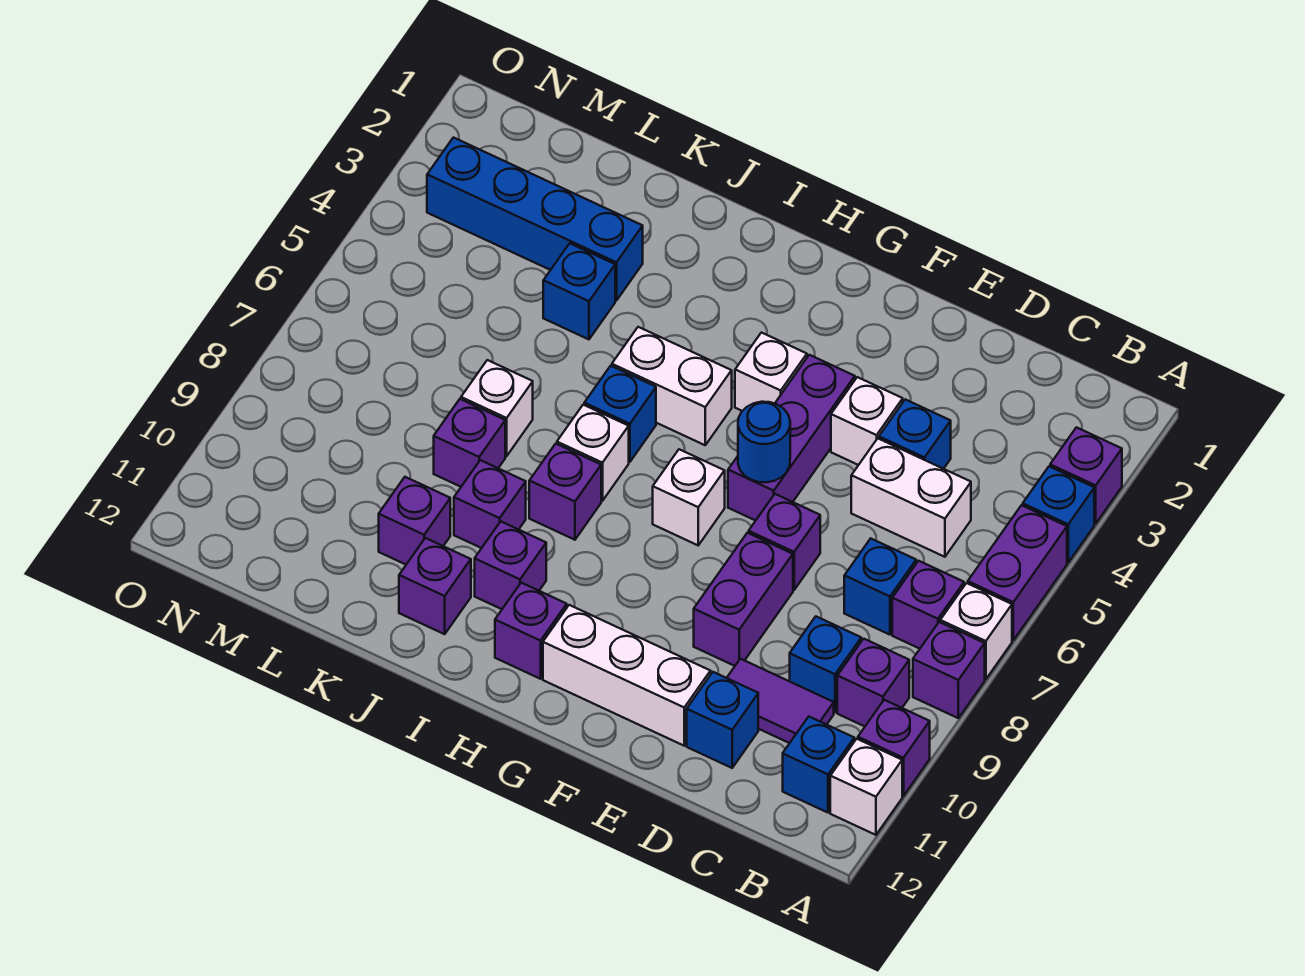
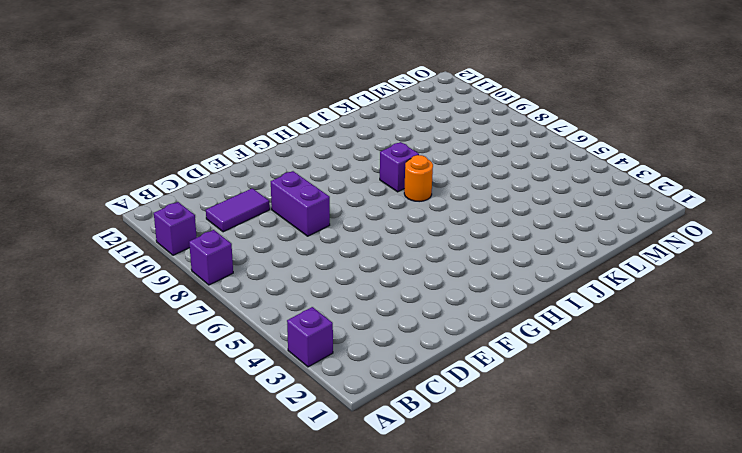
orange round brick I7 level 1 -> white brick I7 level 1
none -> blue brick A4 level 1
none -> purple brick A5:A6 level 1
none -> white brick A7 level 1
none -> white brick A11 level 1

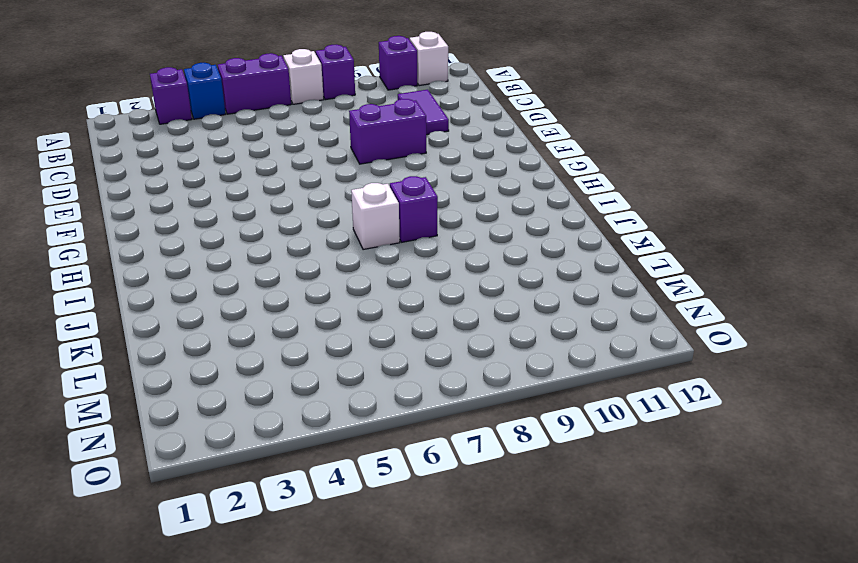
none -> purple brick B7 level 1
none -> purple brick B9 level 1
none -> blue brick B11 level 1
none -> white brick C5:D5 level 1

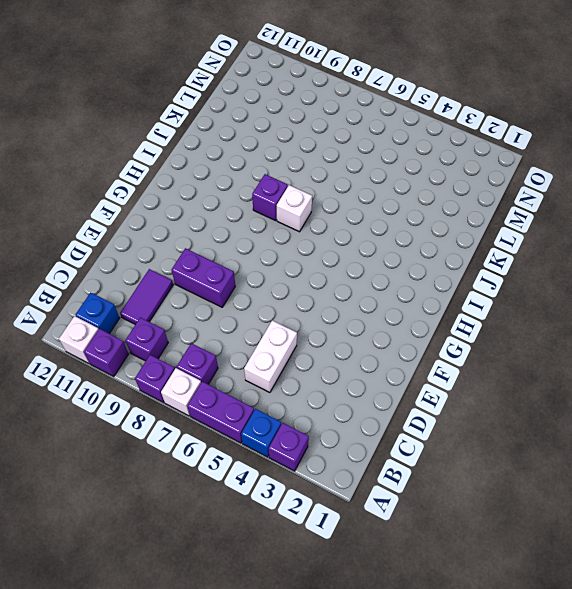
none -> blue brick C7 level 1
none -> blue brick C9 level 1
none -> blue brick D4 level 1
none -> blue brick D11 level 1

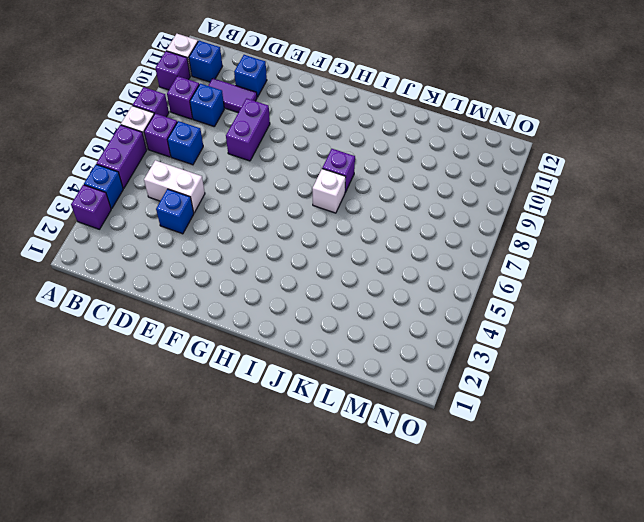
none -> white brick E4 level 1
none -> purple brick E7 level 1
none -> white brick E11:G11 level 1
none -> purple brick F4:F6 level 1

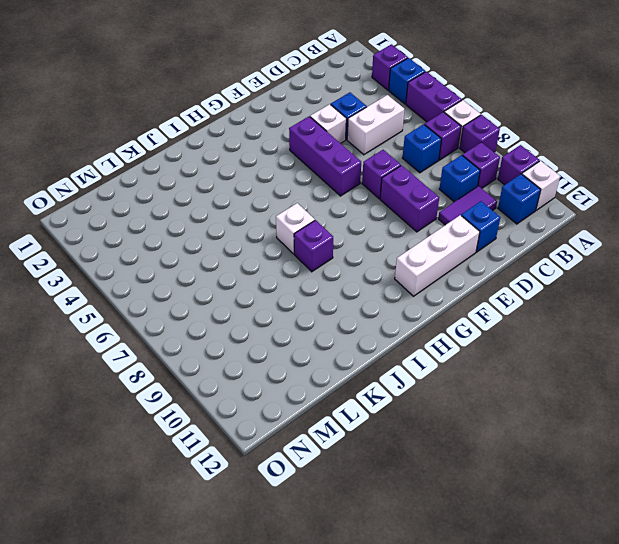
none -> white brick G4 level 1
none -> white brick G7 level 1
none -> white brick H5:I5 level 1
none -> purple brick H11 level 1

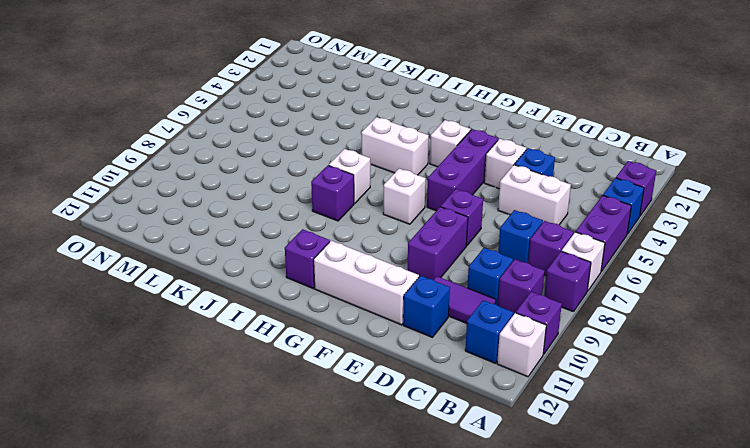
none -> blue brick I6 level 1
none -> purple brick I10 level 1
none -> purple brick J9 level 1
none -> purple brick J11 level 1

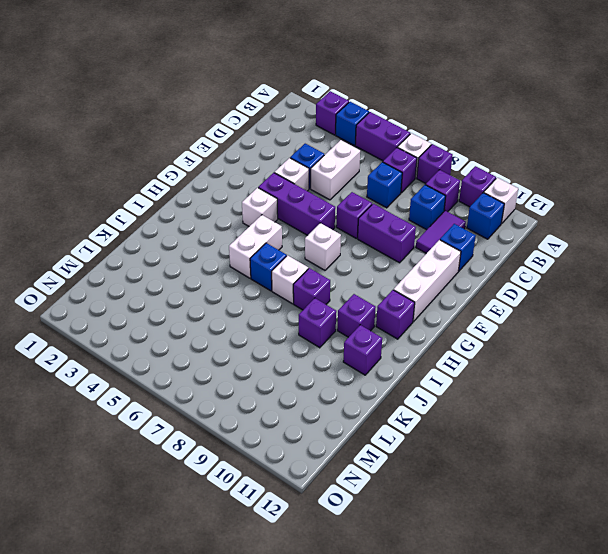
none -> blue brick K3:N3 level 1
none -> blue brick K4 level 1
none -> white brick K7 level 1
none -> purple brick K8 level 1

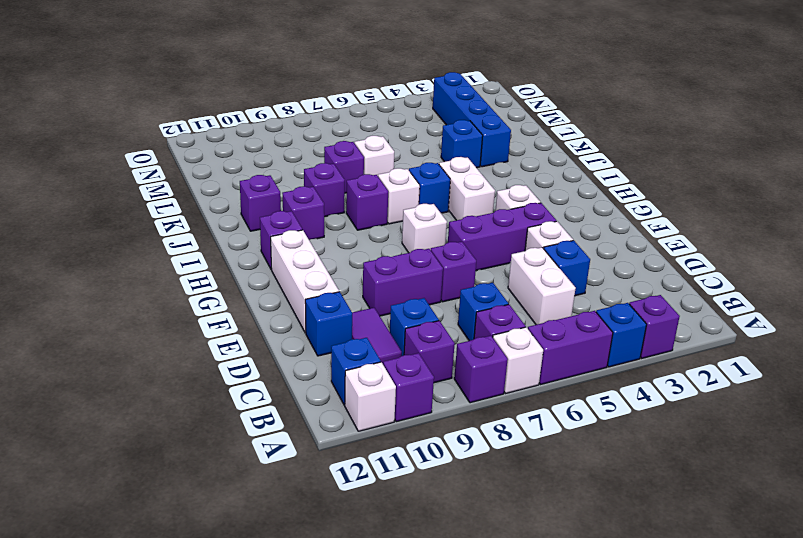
none -> purple brick K10 level 1
none -> blue round brick F6 level 2

